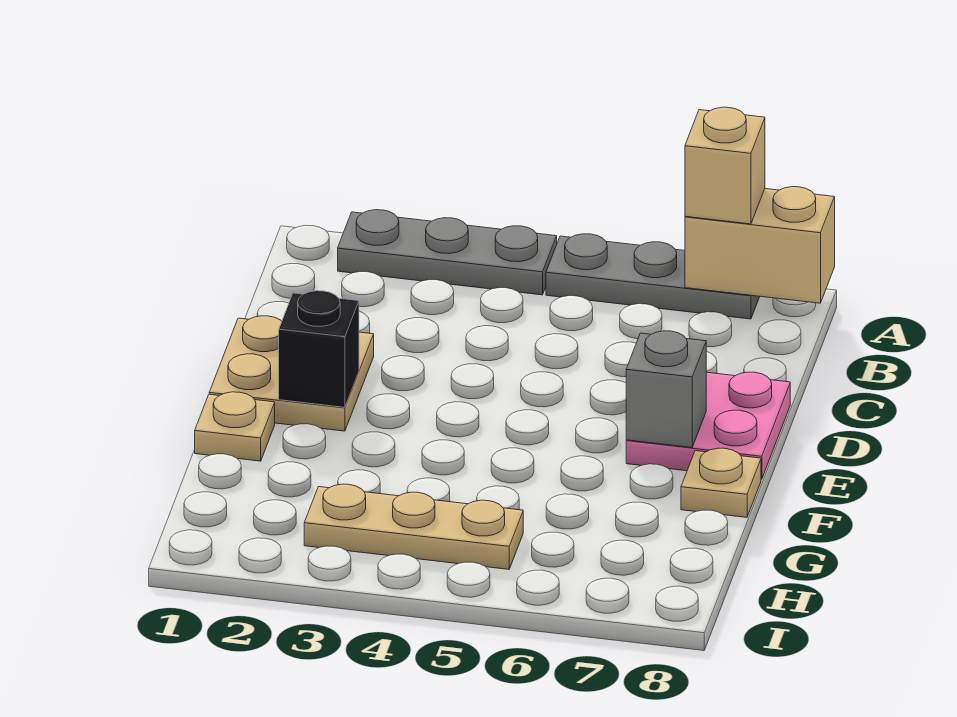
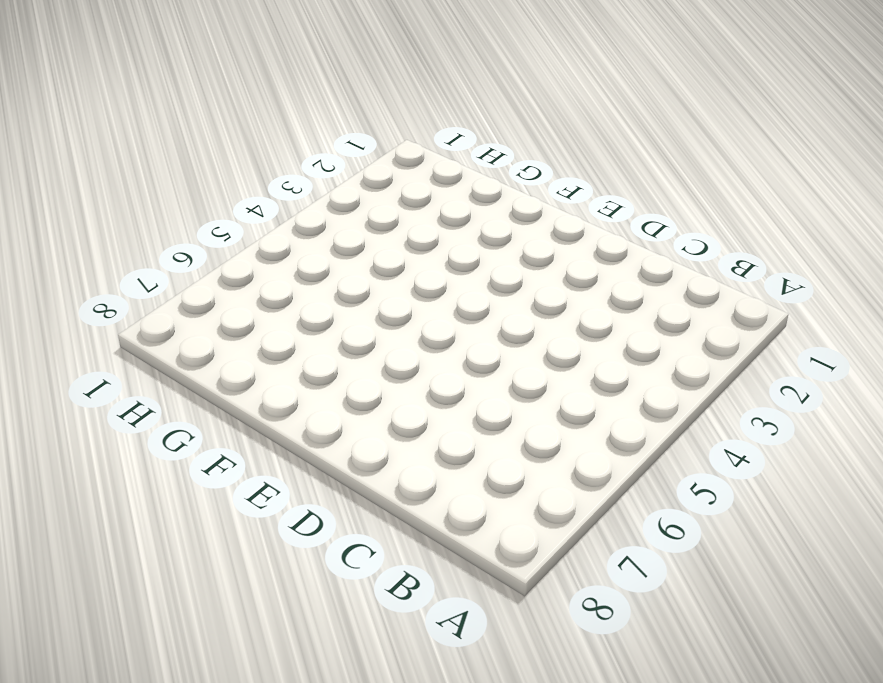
none -> grey plate A2:A4 level 1
none -> grey plate A5:A7 level 1

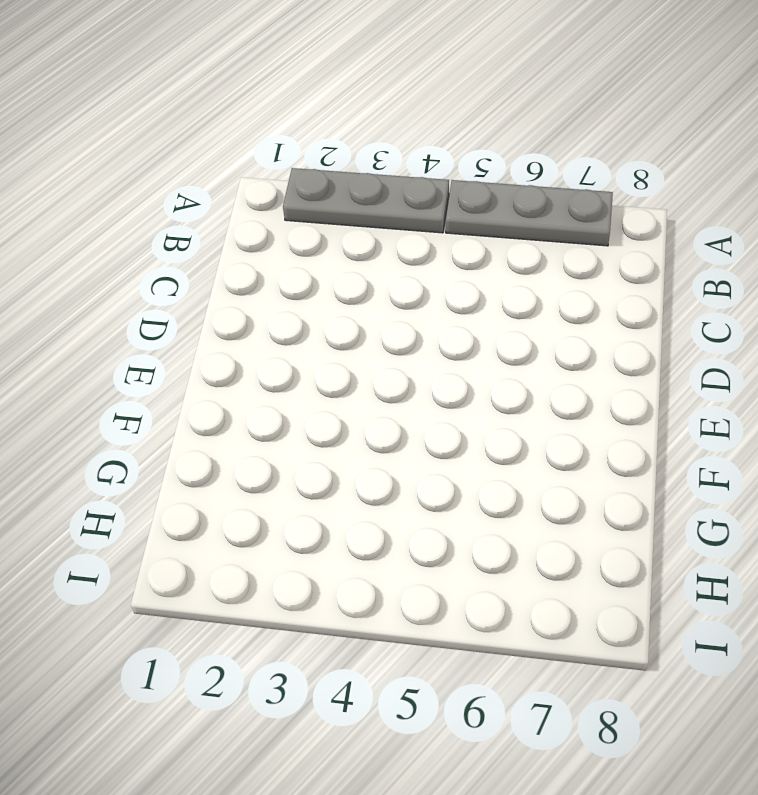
none -> tan plate D1:E2 level 1
none -> pink plate D7:E8 level 1

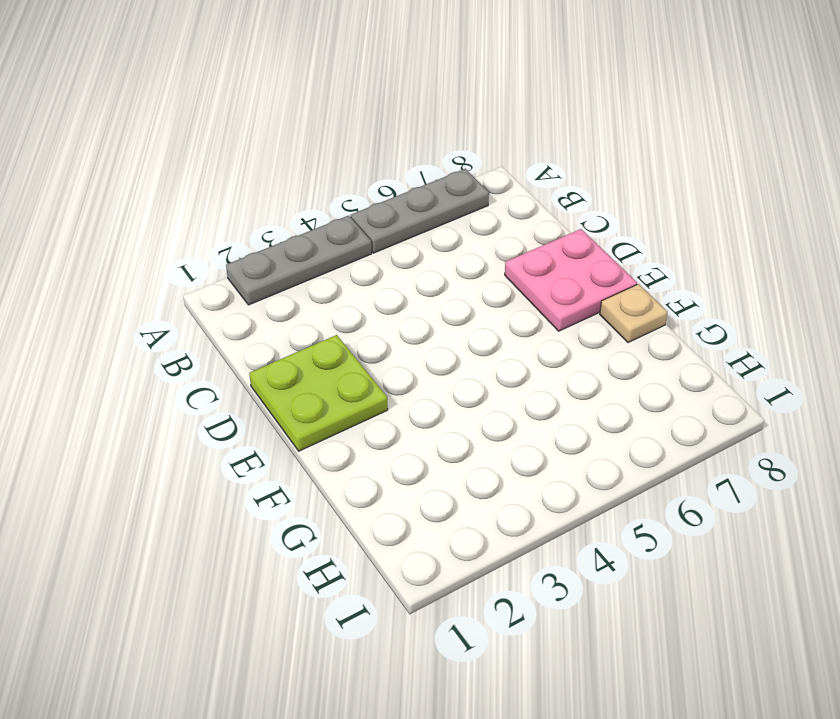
lime plate D1:E2 level 1 -> tan plate D1:E2 level 1
none -> tan plate F1 level 1
none -> tan plate H3:H5 level 1

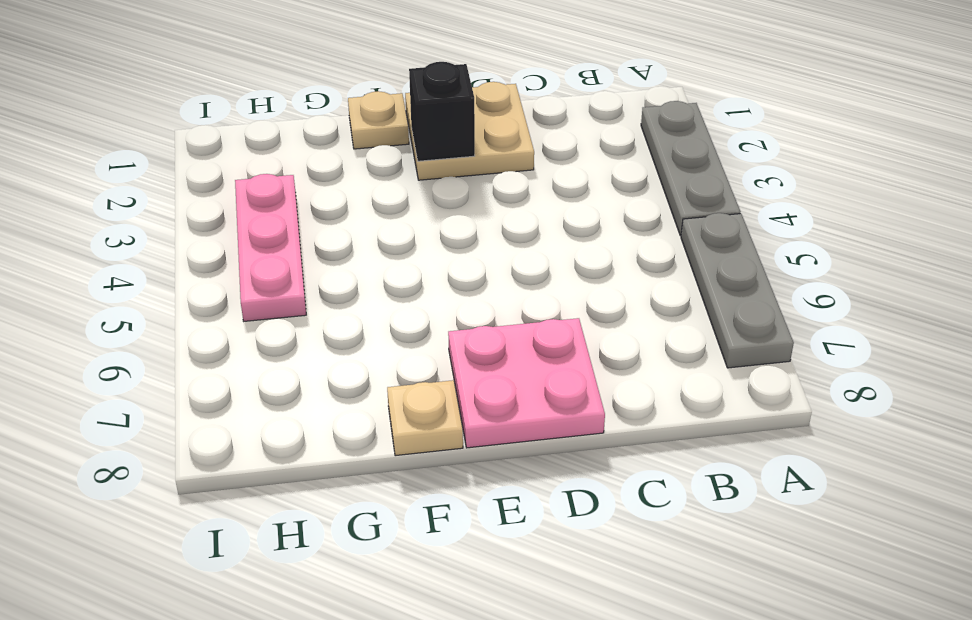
pink plate H3:H5 level 1 -> tan plate H3:H5 level 1
none -> tan brick A7:A8 level 2
none -> grey brick E7 level 2

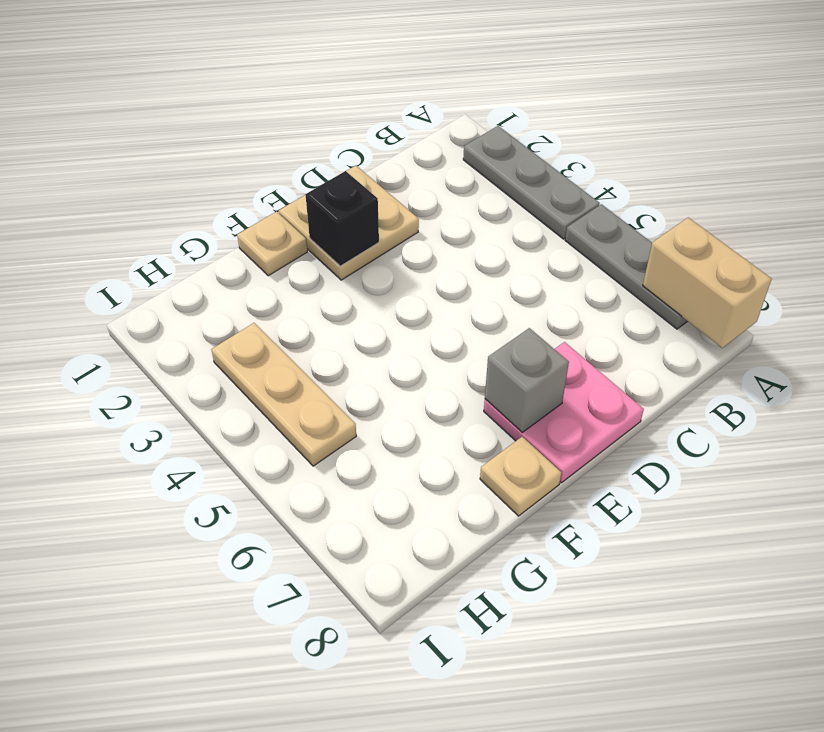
none -> tan brick A7 level 3

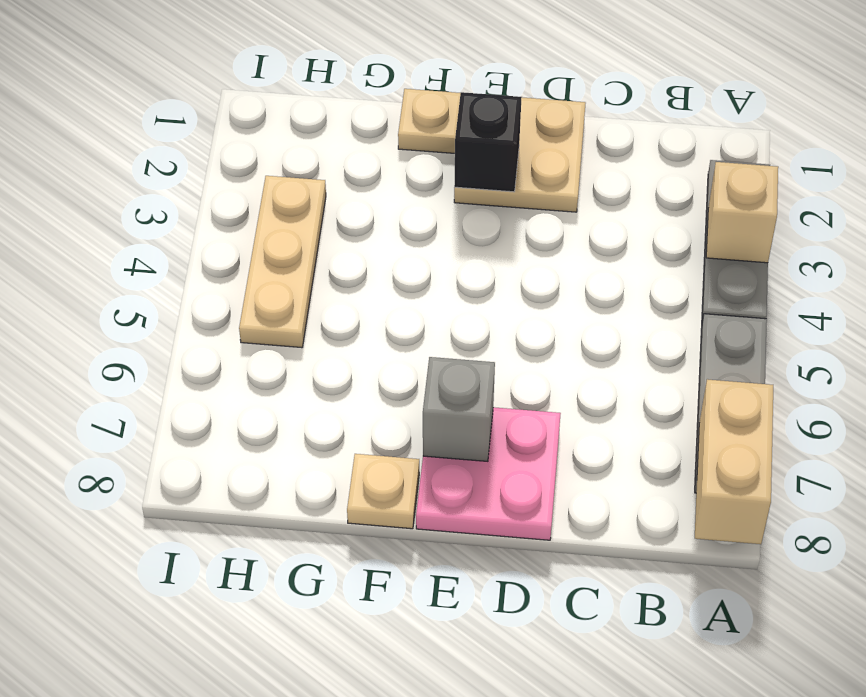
tan brick A3 level 2 -> tan brick A7 level 3

